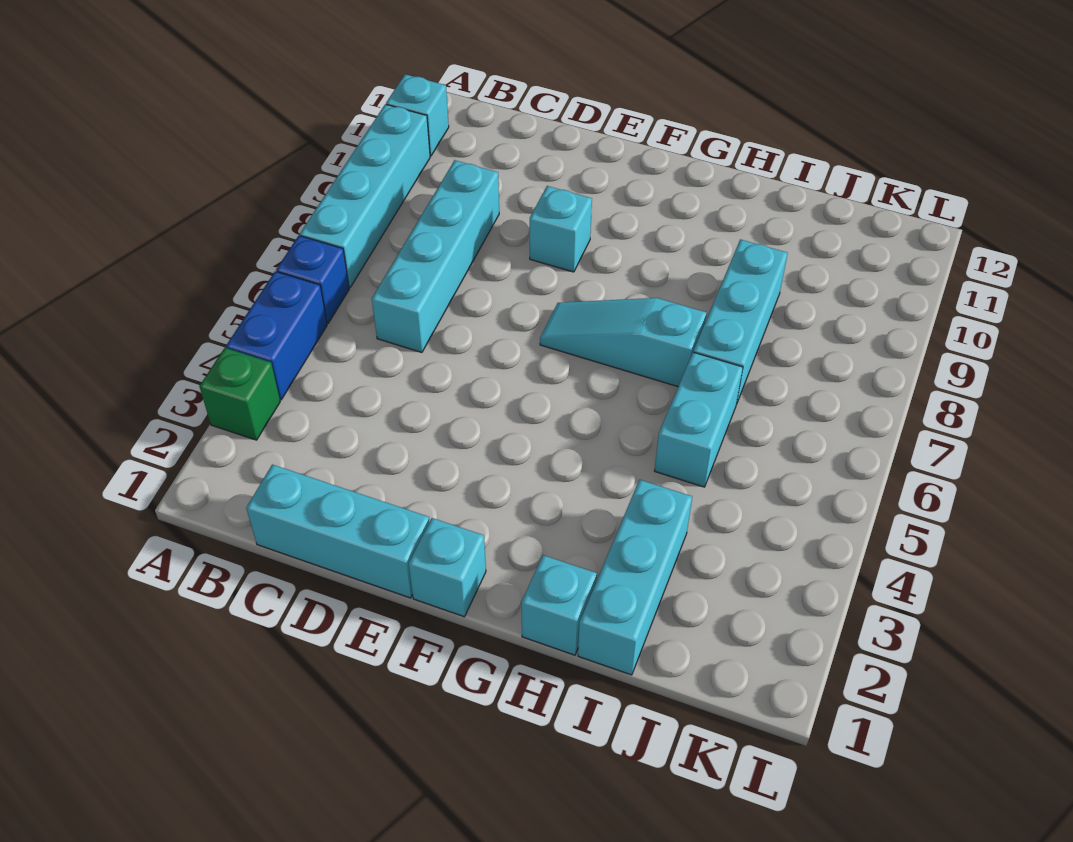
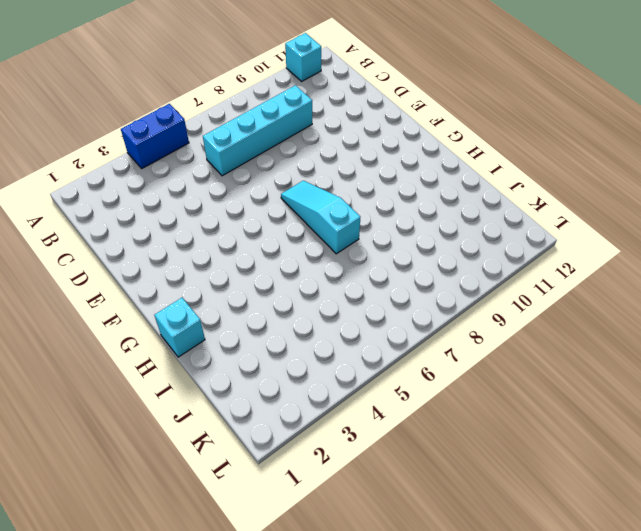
none -> green brick A3 level 1
none -> blue brick A6 level 1
none -> cyan brick A7:A10 level 1

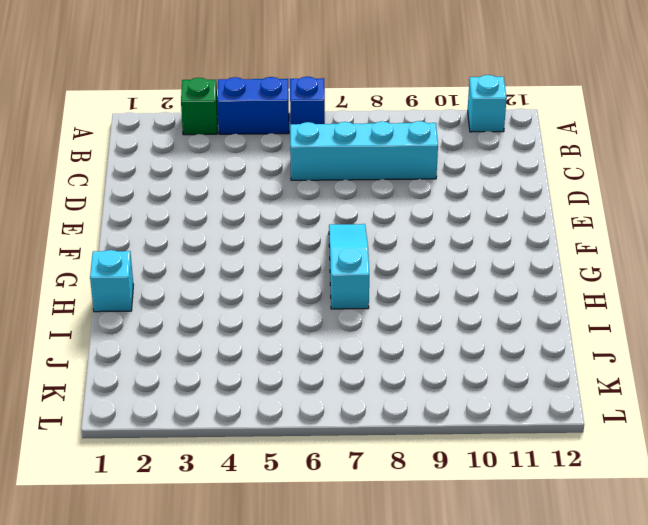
none -> cyan brick A7:A10 level 1
none -> cyan brick C1:E1 level 1
none -> cyan brick E9 level 1

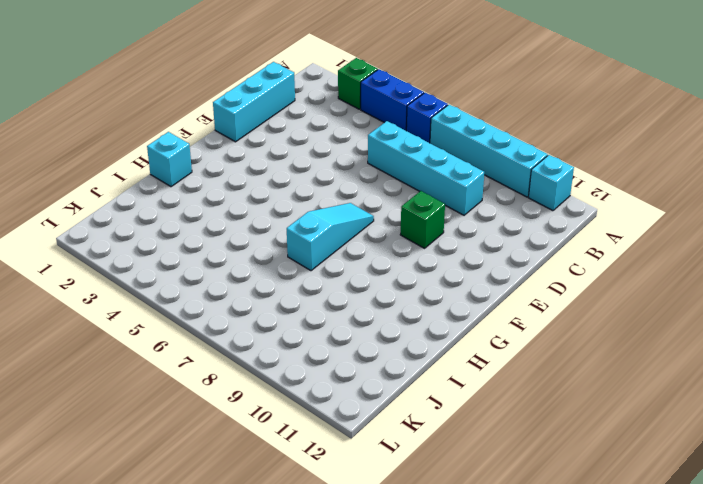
green brick E9 level 1 -> cyan brick E9 level 1
none -> cyan brick F1 level 1
none -> cyan brick I1:I3 level 1
none -> cyan brick I5:I6 level 1

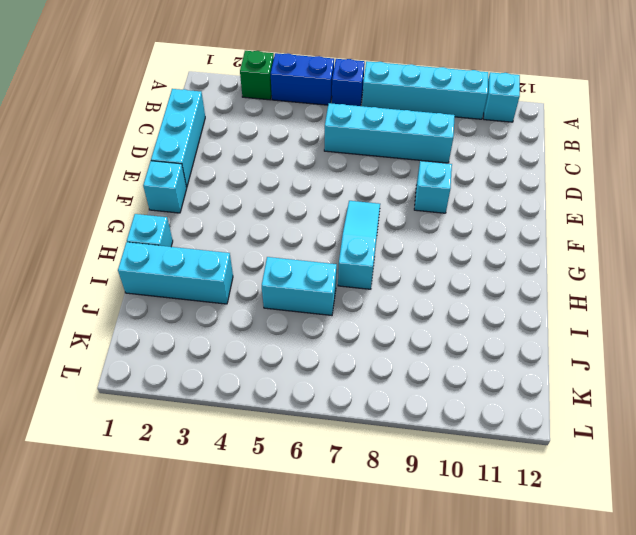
none -> cyan brick I7:I9 level 1

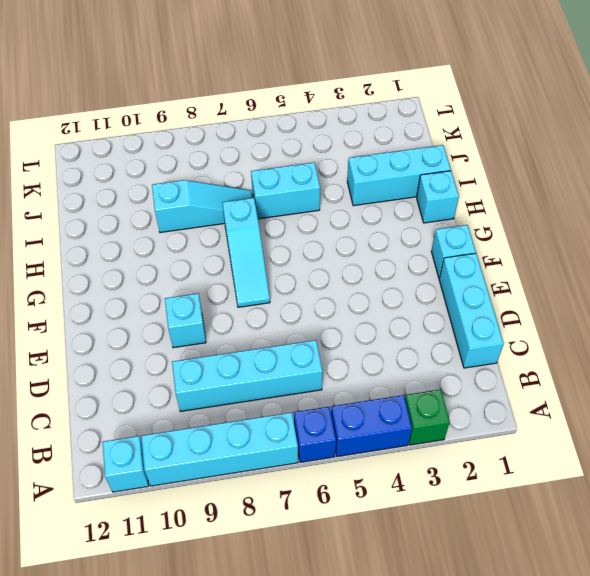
cyan slope I7:I9 level 1 top 9 -> cyan brick I7:I9 level 1

